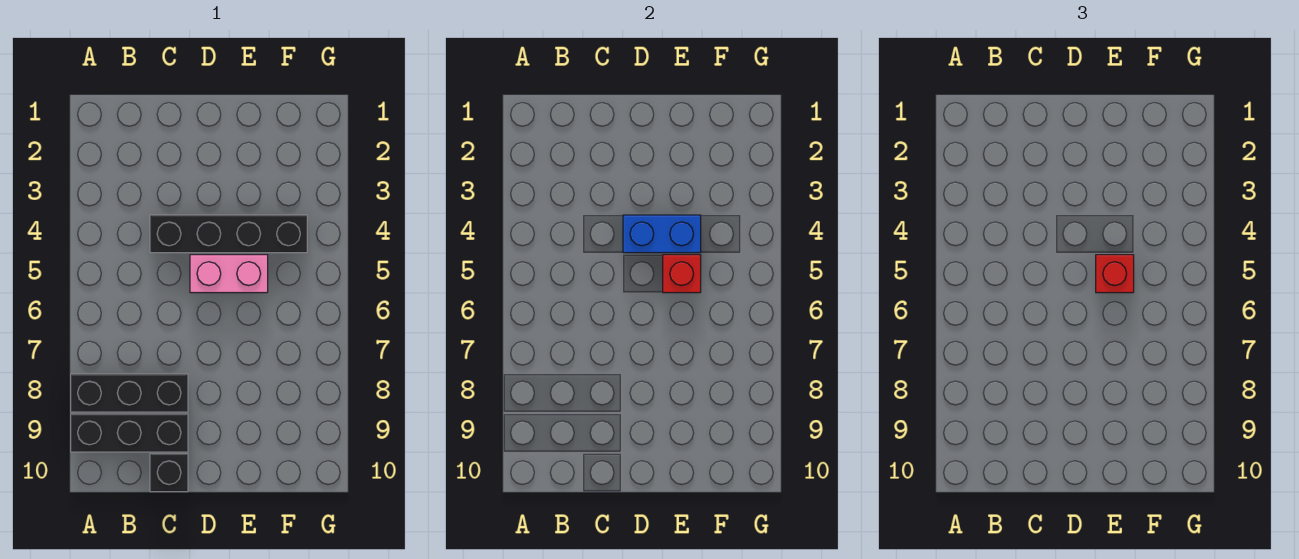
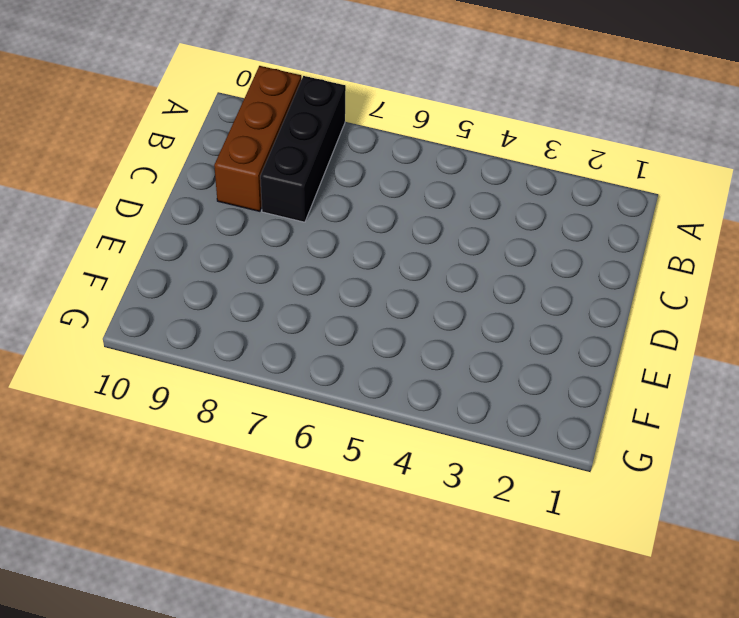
brown brick A9:C9 level 1 -> black brick A9:C9 level 1
none -> black brick C4:F4 level 1
none -> black brick C10 level 1

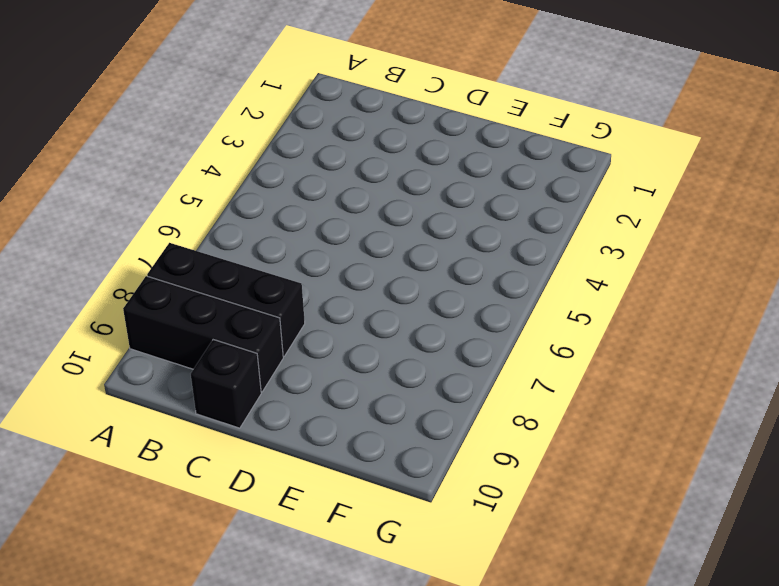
none -> black brick C4:F4 level 1
none -> pink brick D5:E5 level 1

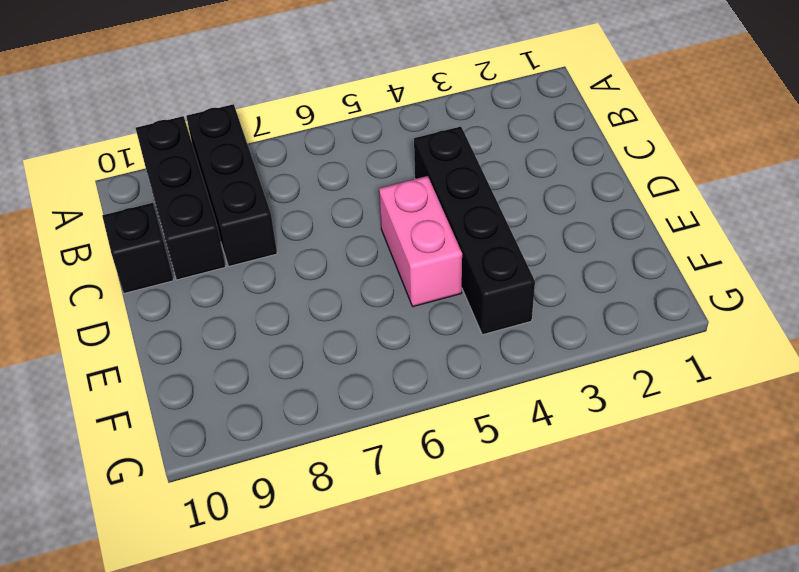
none -> blue brick D4:E4 level 2
none -> red brick E5 level 2

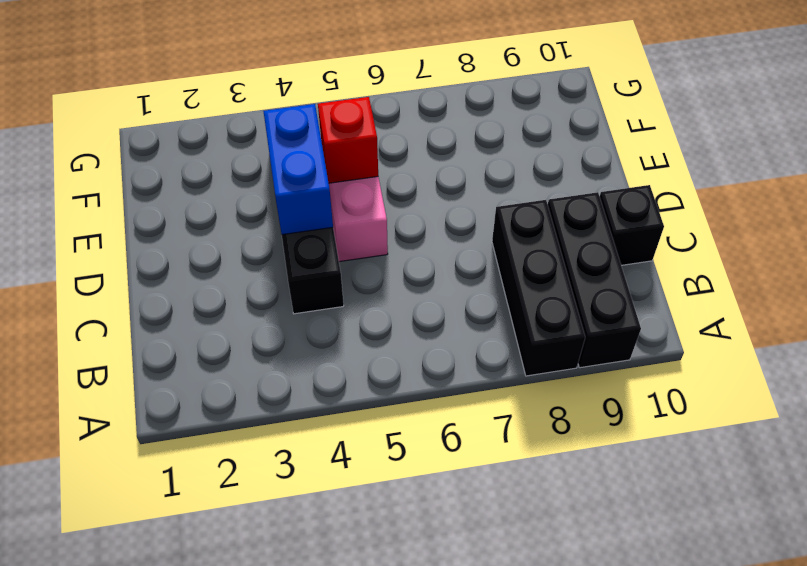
none -> red brick E5 level 3

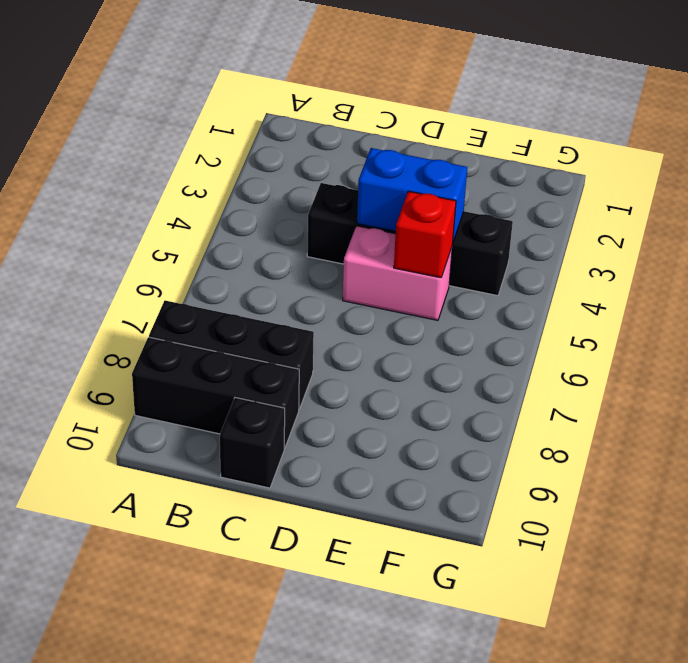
none -> red brick E5 level 3

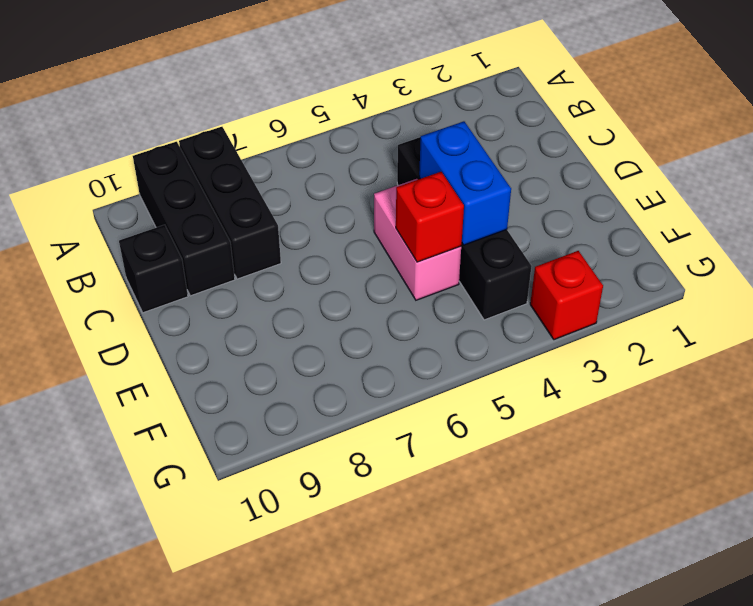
red brick G3 level 1 -> red brick E5 level 3

